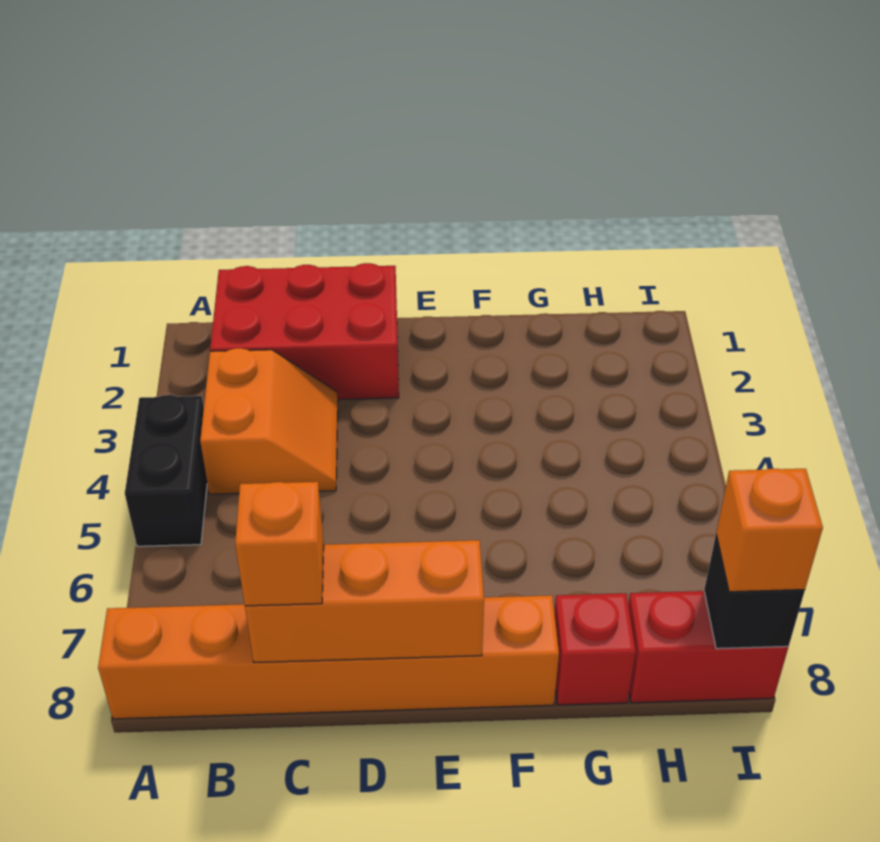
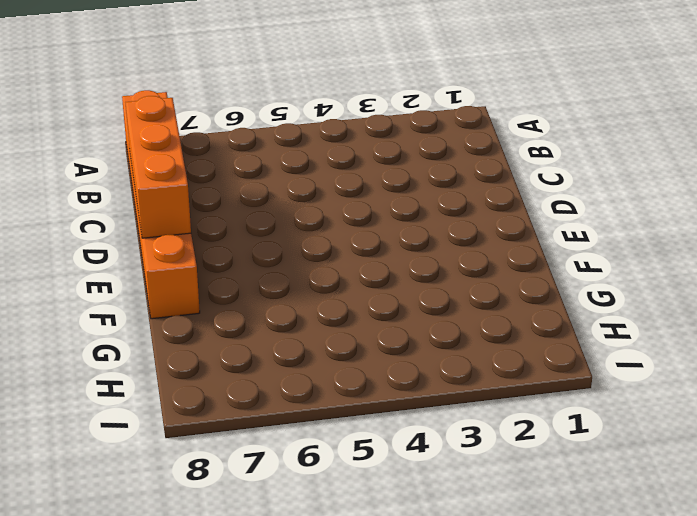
none -> black brick A4:A5 level 1
none -> red brick B1:D2 level 1

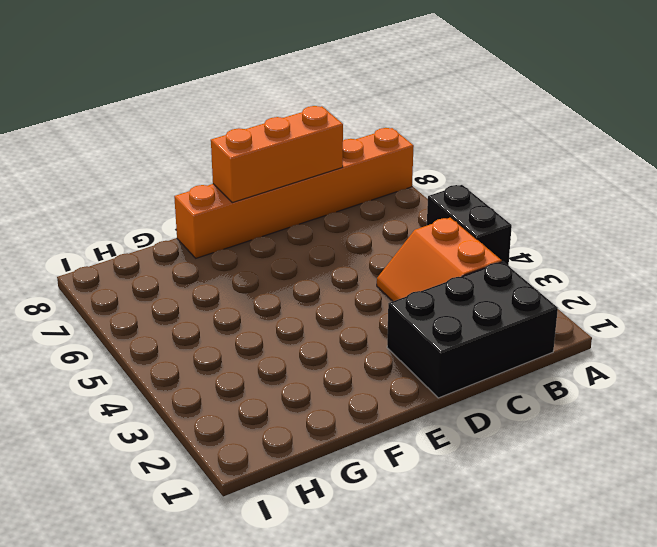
black brick B1:D2 level 1 -> red brick B1:D2 level 1
none -> red brick G8 level 1
none -> red brick H8:I8 level 1

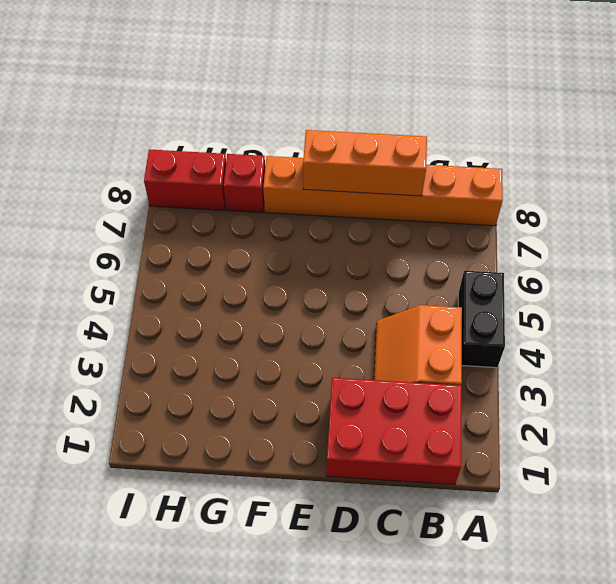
none -> black brick I8 level 2
none -> orange brick C8 level 3

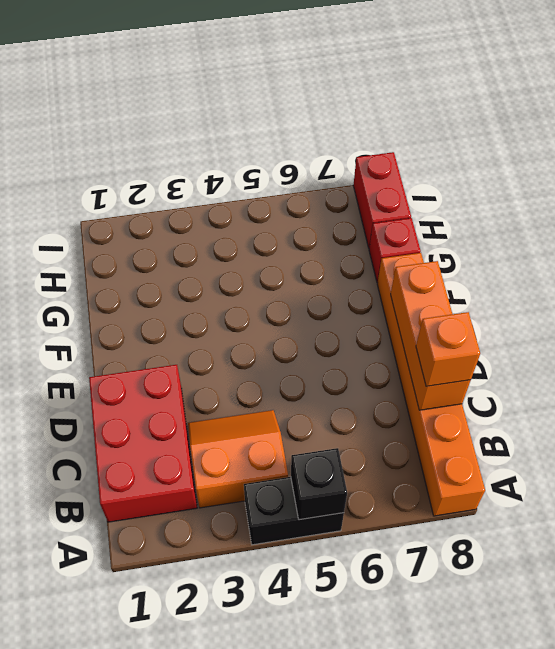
black brick A5 level 2 -> black brick I8 level 2
none -> orange brick I8 level 3

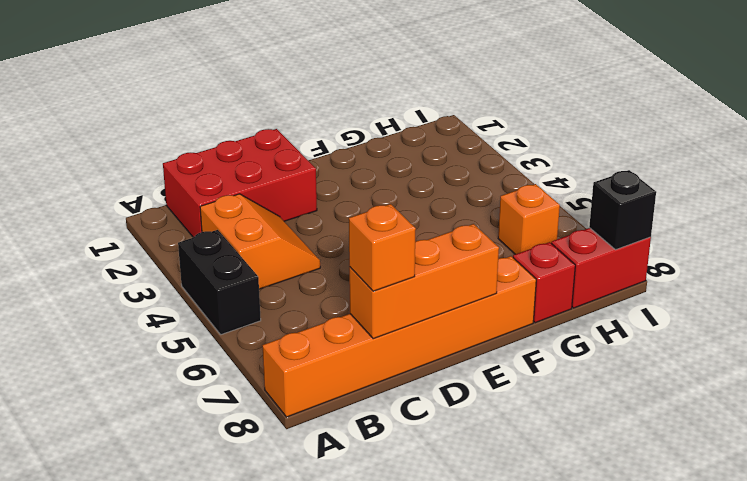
orange brick H6 level 1 -> orange brick I8 level 3

